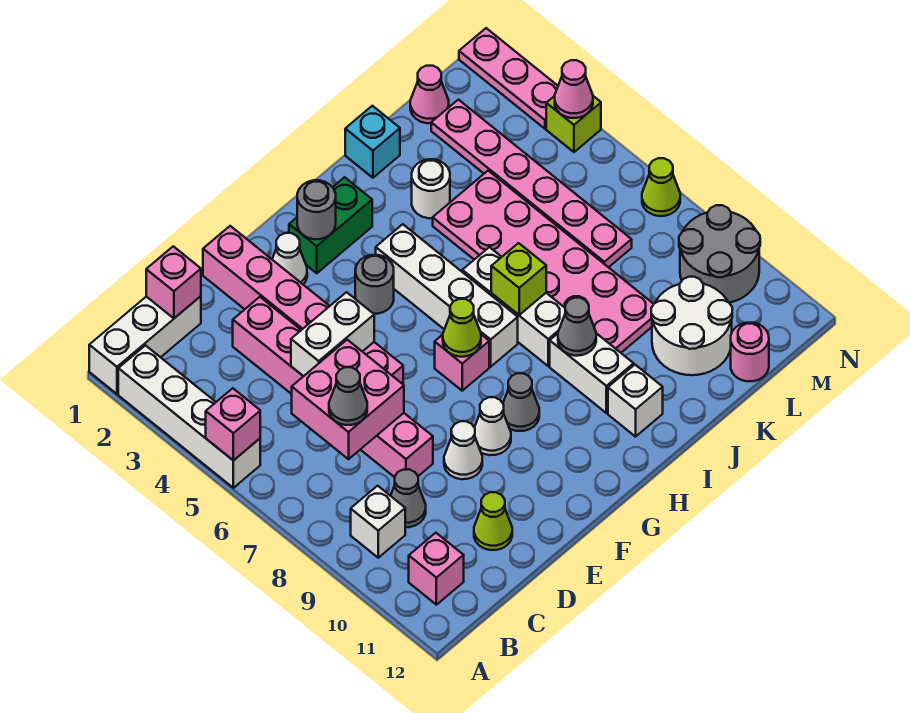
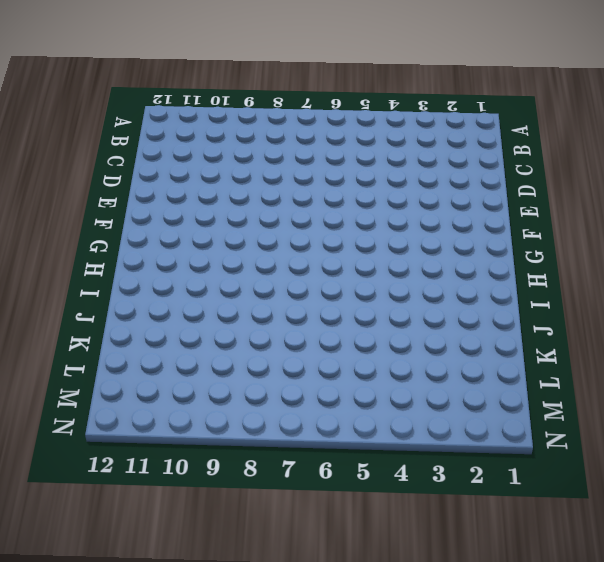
none -> white brick A1:C1 level 1
none -> white brick A2:A5 level 1
none -> white brick B9 level 1
none -> pink brick B11 level 1

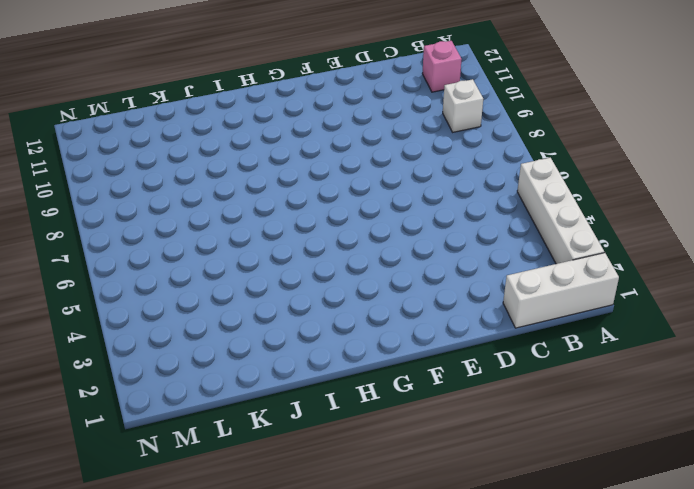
none -> grey cone C9 level 1
none -> pink brick D3:D8 level 1
none -> lime cone D11 level 1
none -> pink brick E1:E6 level 1

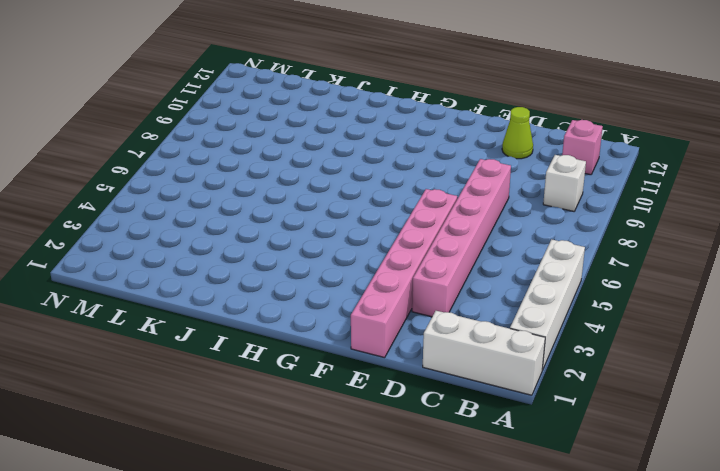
none -> grey cone C9 level 1
none -> white cone E9 level 1
none -> white cone F2 level 1
none -> white cone F9 level 1

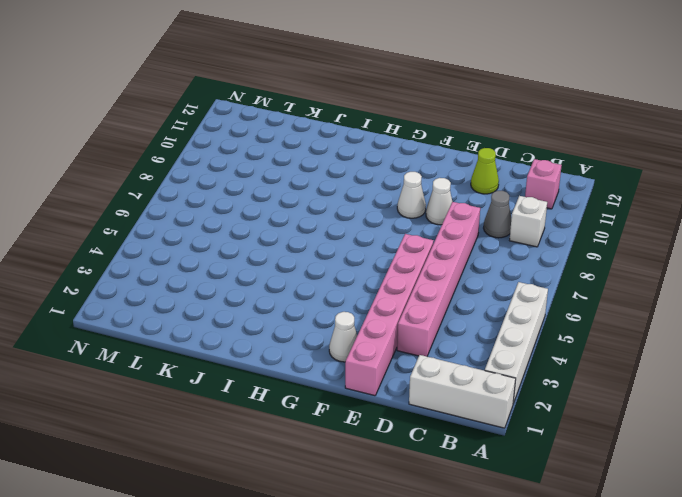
none -> green brick G2:H2 level 1
none -> grey round brick G4 level 1
none -> pink brick G7 level 1
none -> grey cone G9 level 1

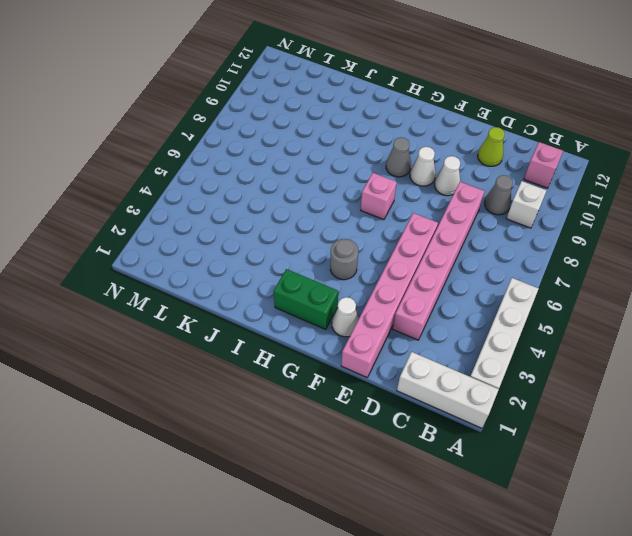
none -> white brick H4:H7 level 1
none -> white brick I6:I8 level 1
none -> white brick I9:I10 level 1
none -> white brick I11 level 1

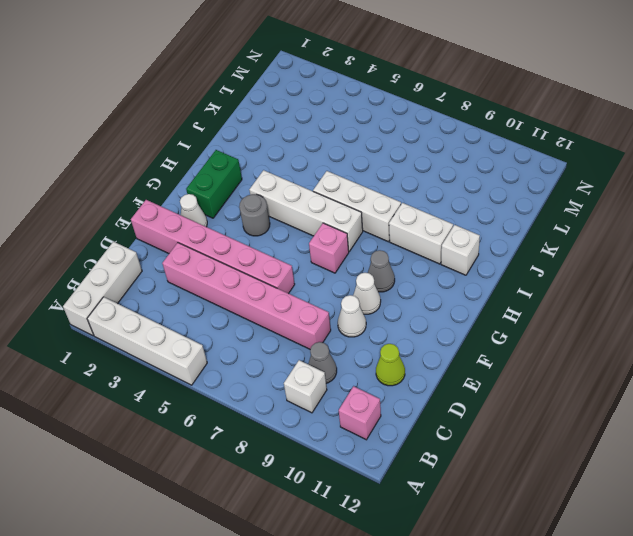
none -> cyan brick J1 level 1
none -> white round brick J3 level 1
none -> pink plate J4:K9 level 1
none -> white round brick K10:L11 level 1

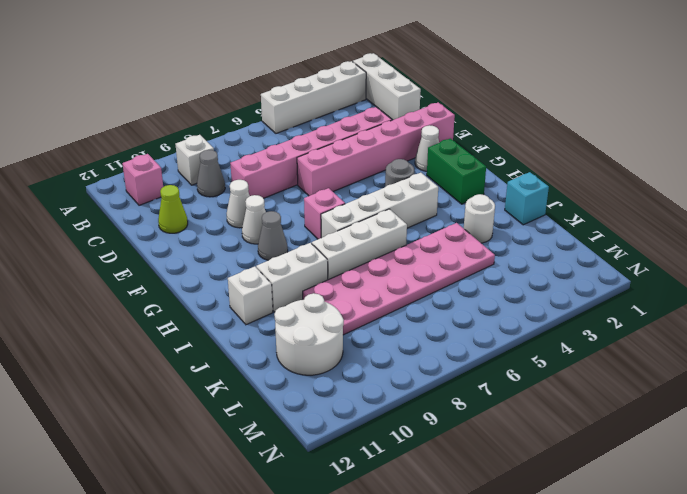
none -> pink cone L1 level 1
none -> pink plate L2:L7 level 1
none -> pink round brick L12 level 1
none -> grey round brick M9:N10 level 1

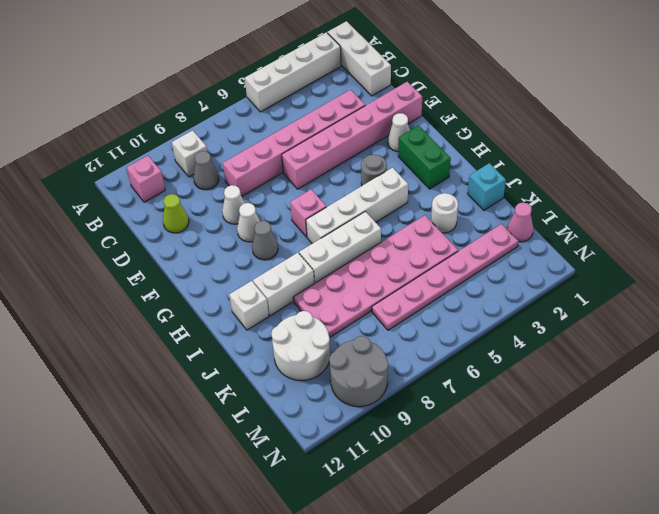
none -> pink round brick L12 level 1
none -> pink plate N1:N3 level 1
none -> lime brick N4 level 1
none -> lime cone N7 level 1

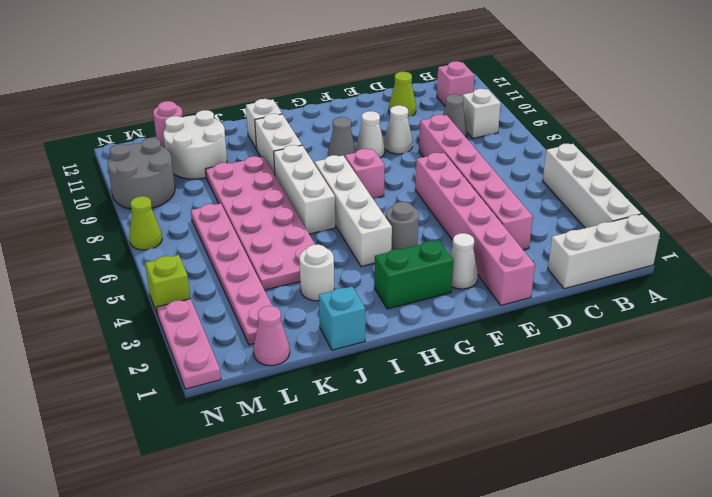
none -> pink brick A5 level 2
none -> pink brick C1 level 2
none -> pink brick C6:D7 level 2
none -> white brick D5:E5 level 2

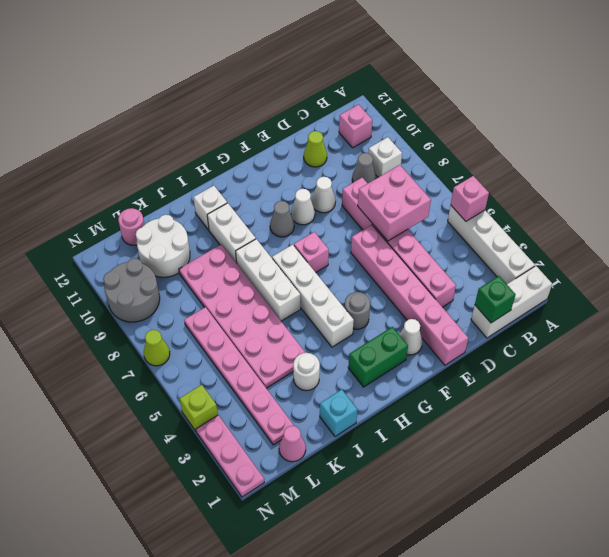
green brick C1 level 2 -> pink brick C1 level 2
none -> white brick D5:E5 level 2
none -> grey round brick G2 level 2
none -> lime cone G7 level 2
none -> lime brick I7 level 2

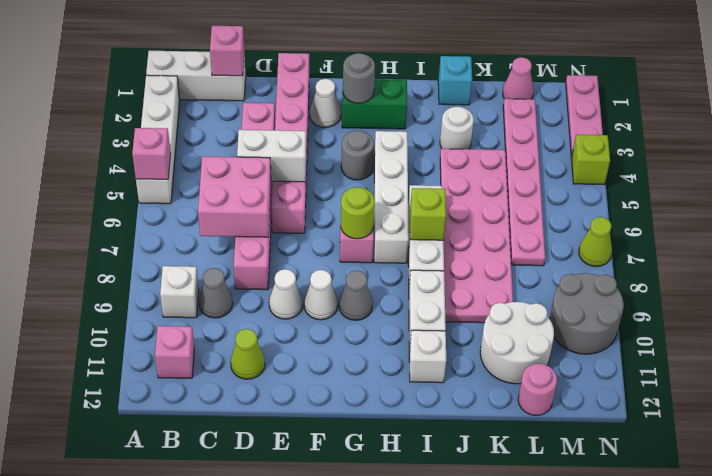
lime round brick G7 level 2 -> lime cone G7 level 2
none -> grey cone I9 level 2
none -> pink cone N4 level 2
none -> grey cone C7 level 3

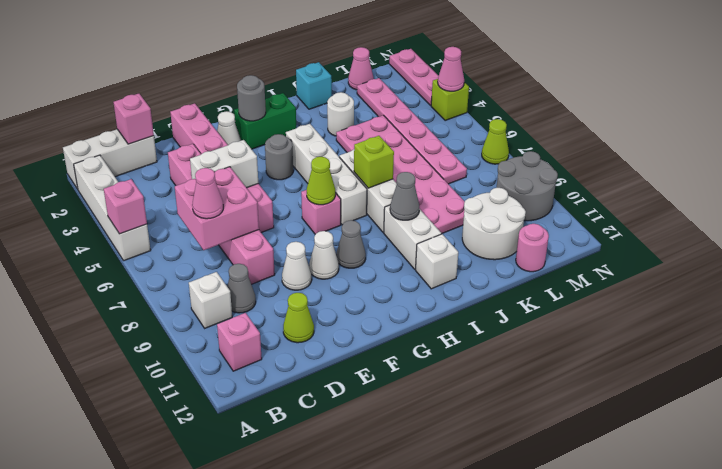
pink cone C7 level 3 -> grey cone C7 level 3

